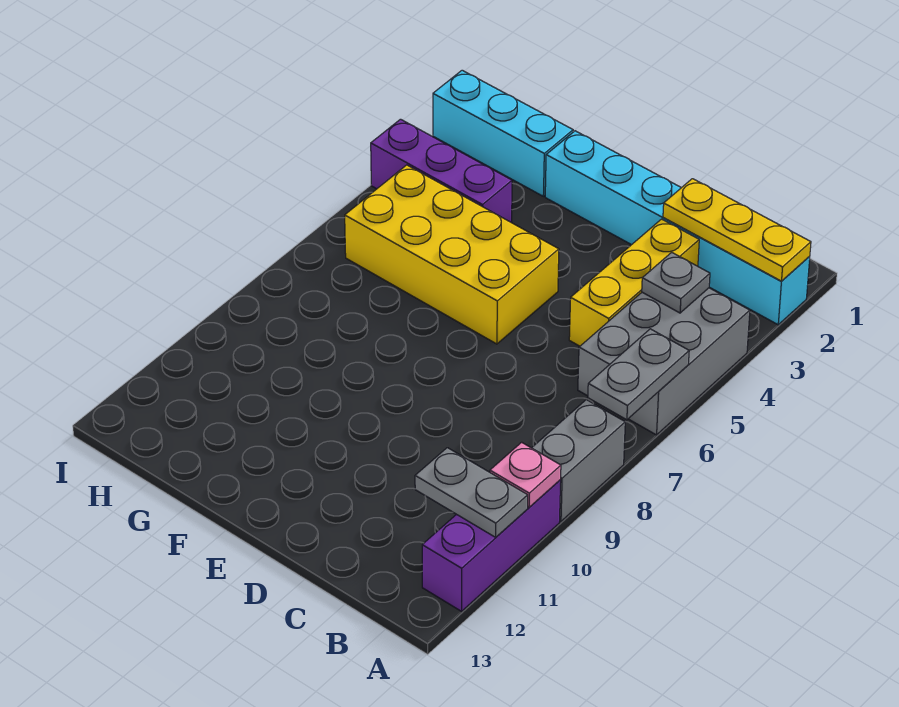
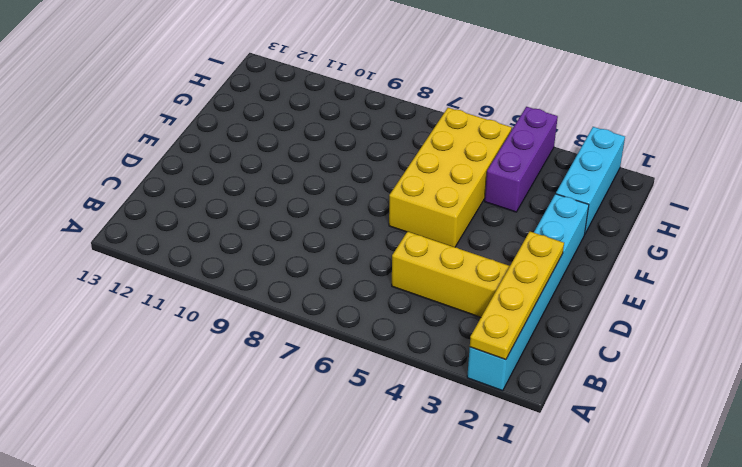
yellow plate A2:D2 level 2 -> yellow plate A2:C2 level 2
none -> grey brick A4:B6 level 1
none -> grey brick A8:A9 level 1
none -> purple brick A10:A12 level 1

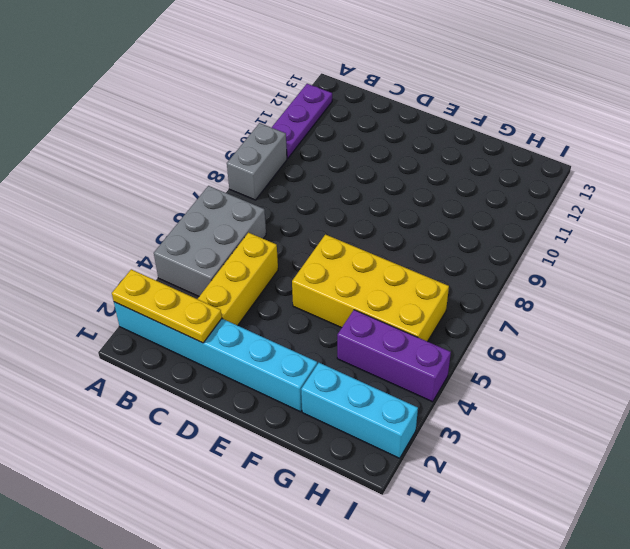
purple plate A10:A12 level 1 -> purple brick A10:A12 level 1
none -> grey plate A6:A7 level 2
none -> pink plate A10 level 2
none -> grey plate A11:B11 level 2

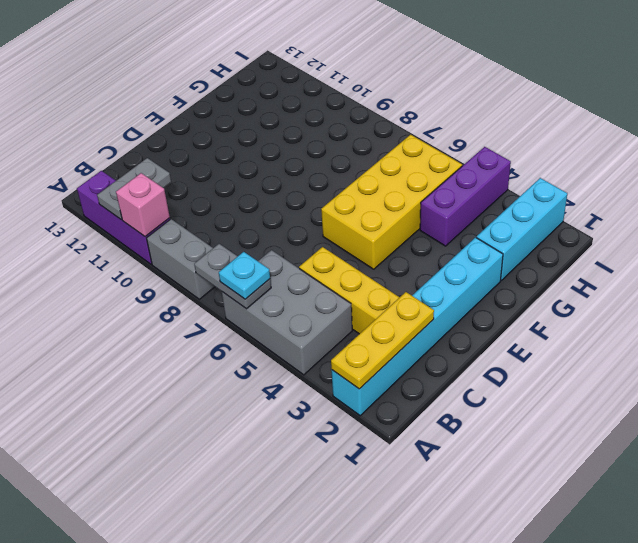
cyan plate A6 level 3 -> none
pink brick A10 level 2 -> pink plate A10 level 2
none -> grey plate B4 level 2

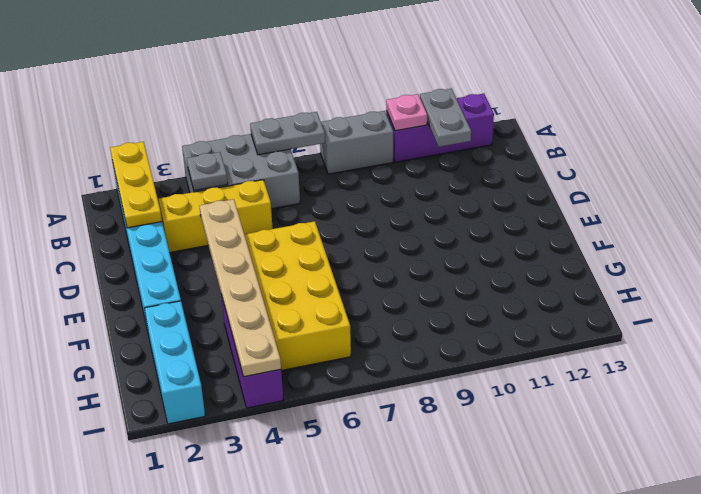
tan plate D4:I4 level 2 -> none

